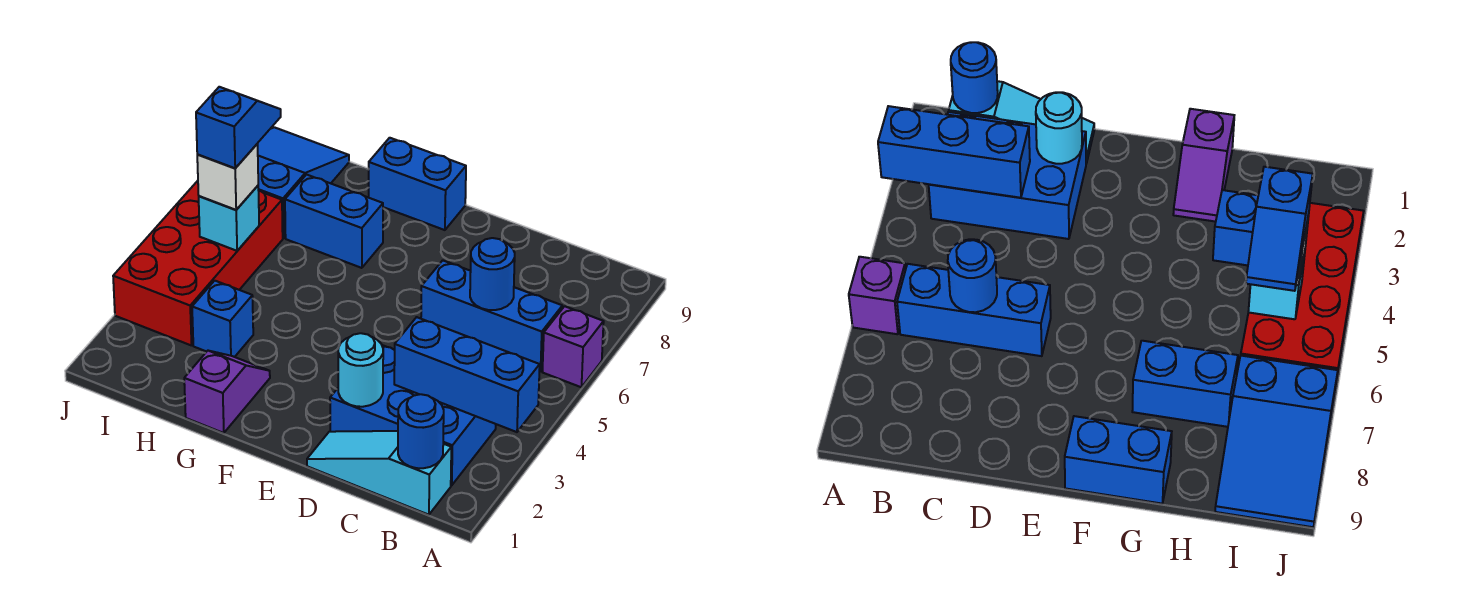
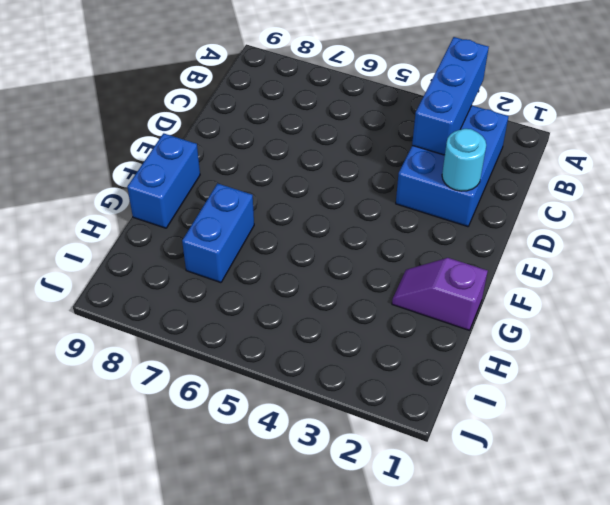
none -> purple brick A6 level 1
none -> cyan slope B1:D1 level 1 top B
none -> blue brick B6:D6 level 1

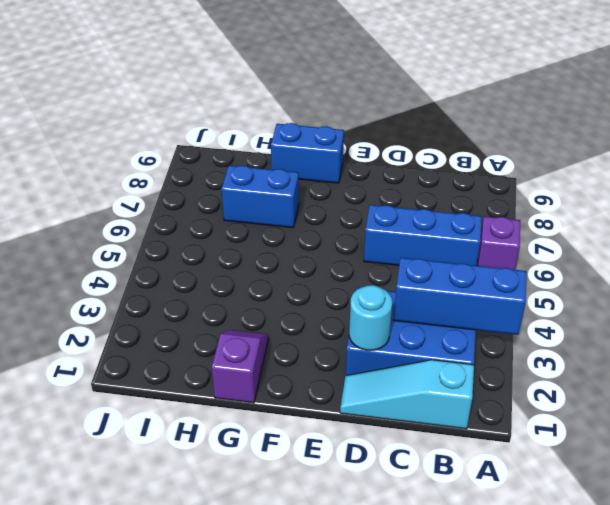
none -> blue brick H3 level 1
none -> red brick I3:J6 level 1
none -> blue slope I7:J9 level 1 top 7

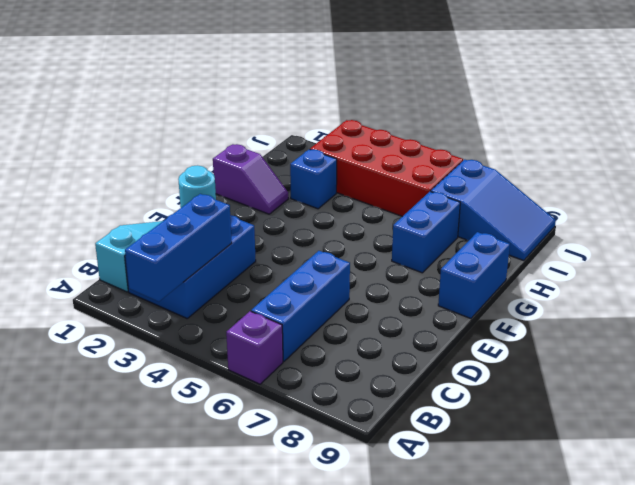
none -> blue round brick B1 level 2
none -> blue round brick C6 level 2
none -> cyan brick I5 level 2

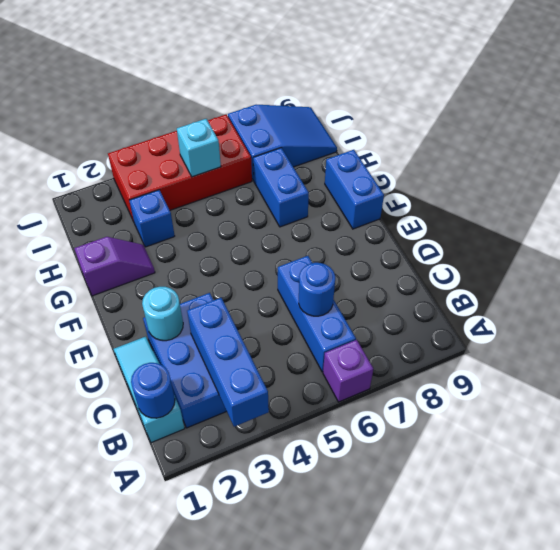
none -> white brick I5 level 3
none -> blue slope I5:I6 level 4 top 5

